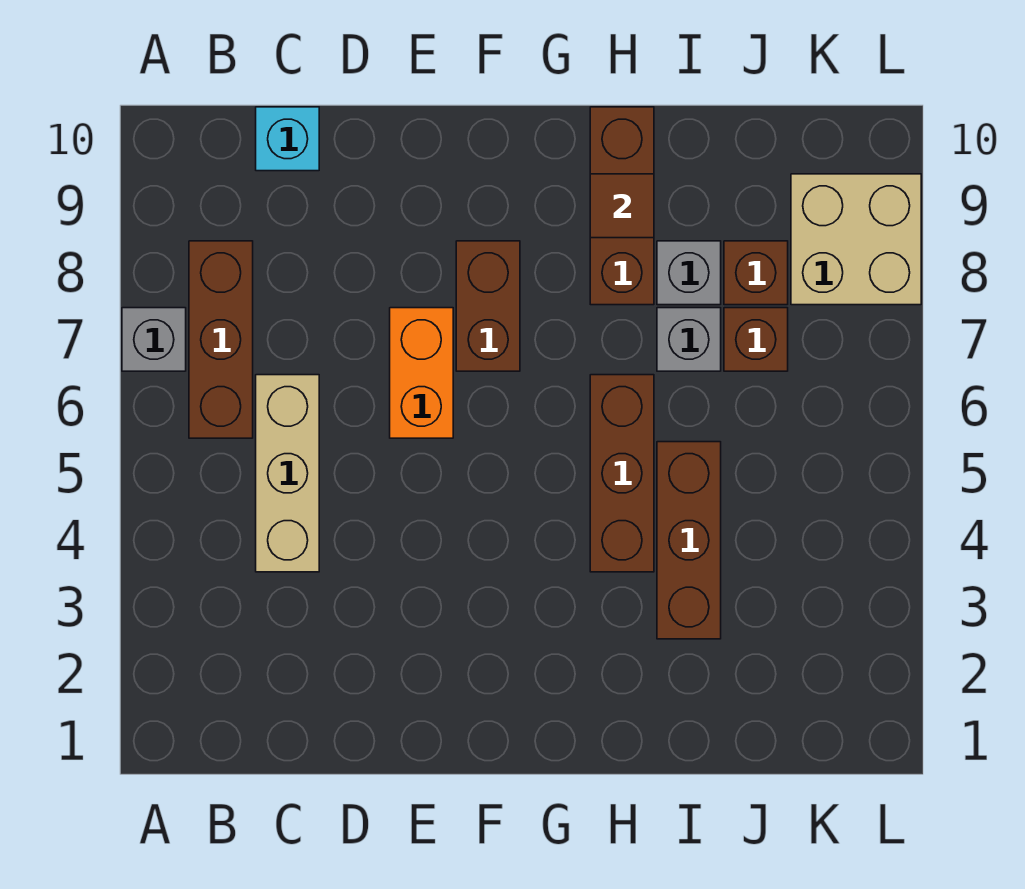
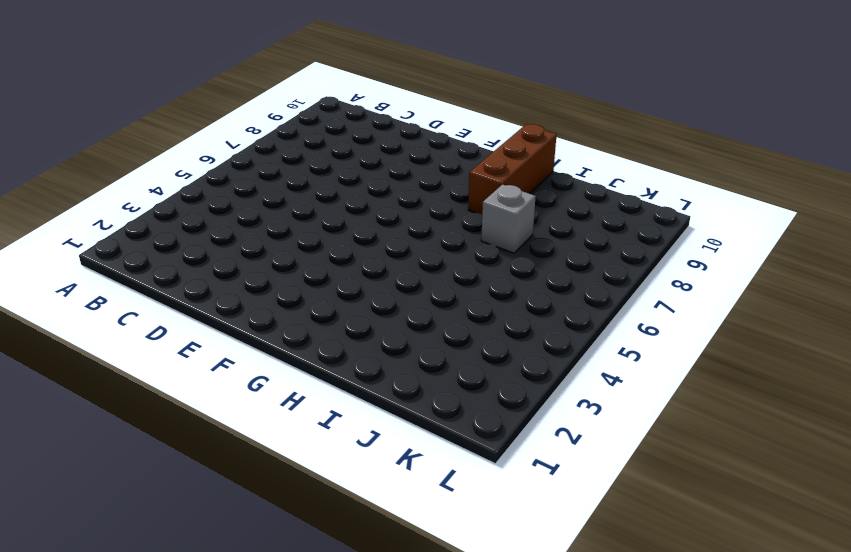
none -> grey brick A7 level 1
none -> brown brick B6:B8 level 1
none -> tan brick C4:C6 level 1

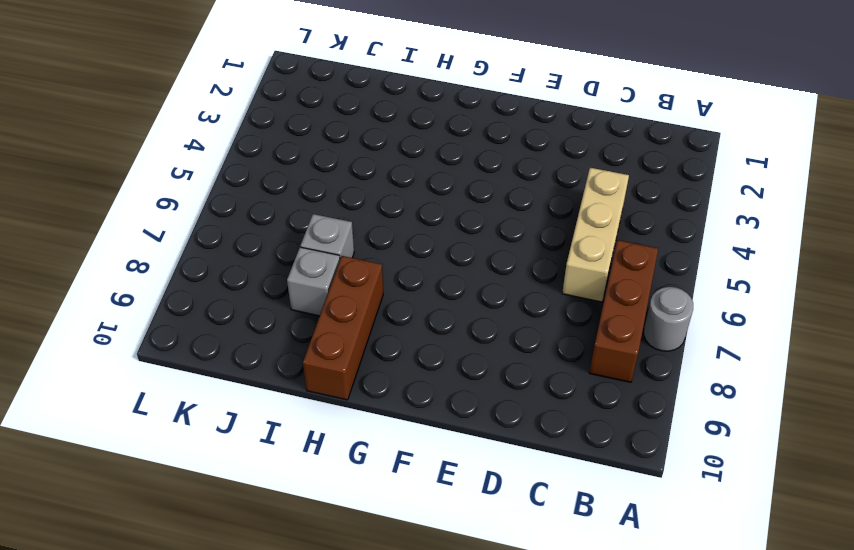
grey round brick A7 level 1 -> grey brick A7 level 1
none -> cyan brick C10 level 1
none -> orange brick E6:E7 level 1
none -> brown brick F7:F8 level 1

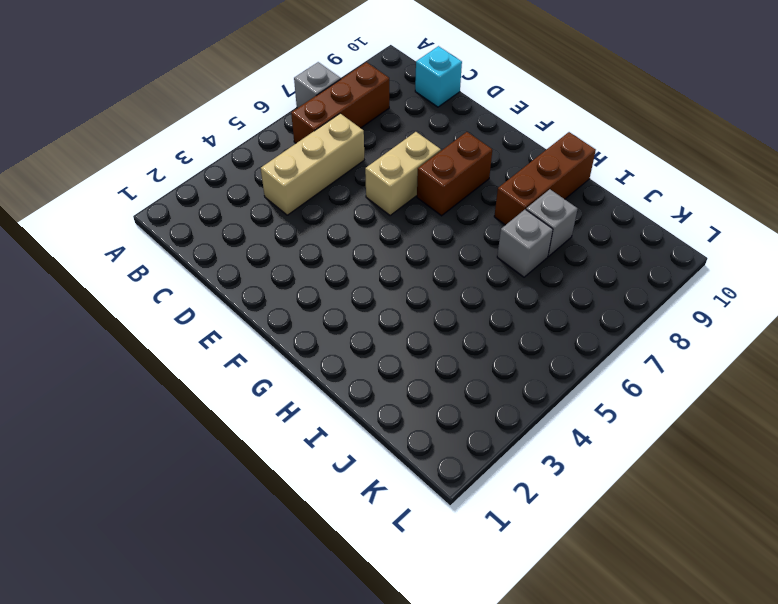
tan brick E6:E7 level 1 -> orange brick E6:E7 level 1
none -> brown brick H4:H6 level 1
none -> brown brick I3:I5 level 1
none -> brown brick J7 level 1

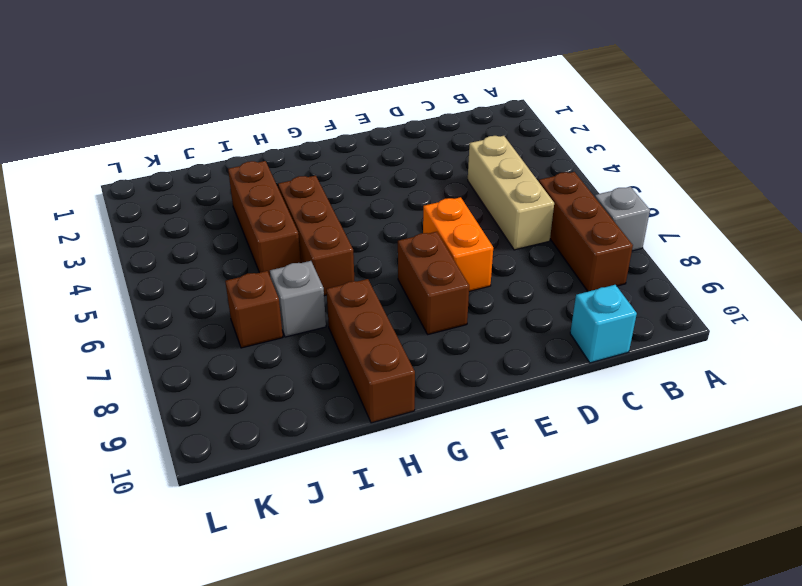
none -> grey brick I8 level 1
none -> brown brick J8 level 1
none -> tan brick K8:L9 level 1

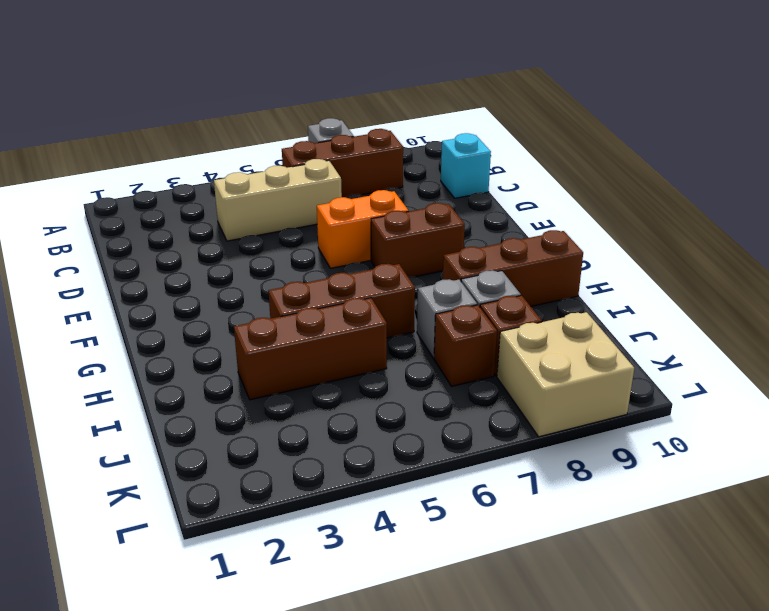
none -> brown tile H9 level 2

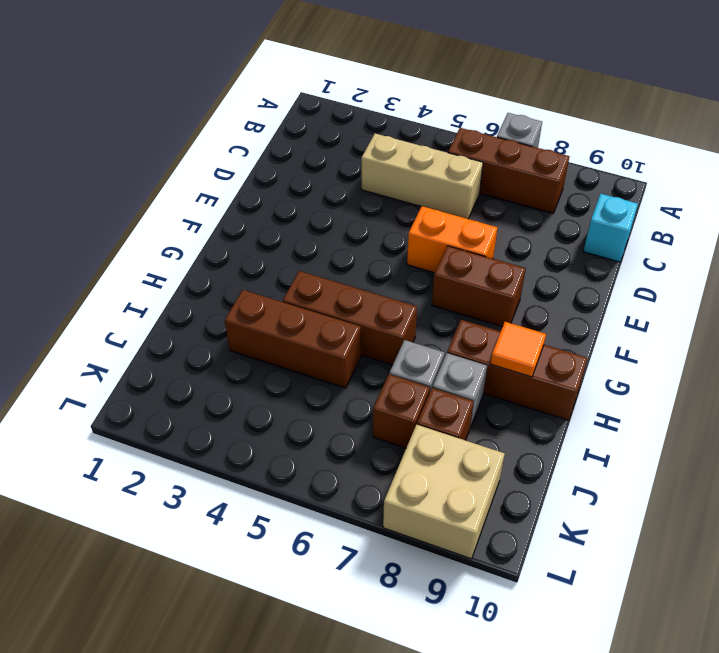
orange tile H9 level 2 -> brown tile H9 level 2

